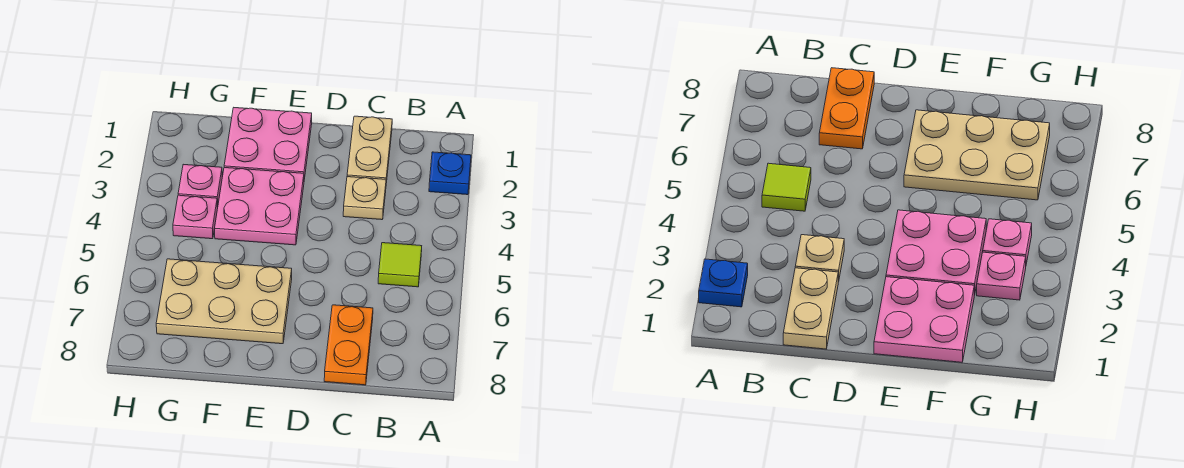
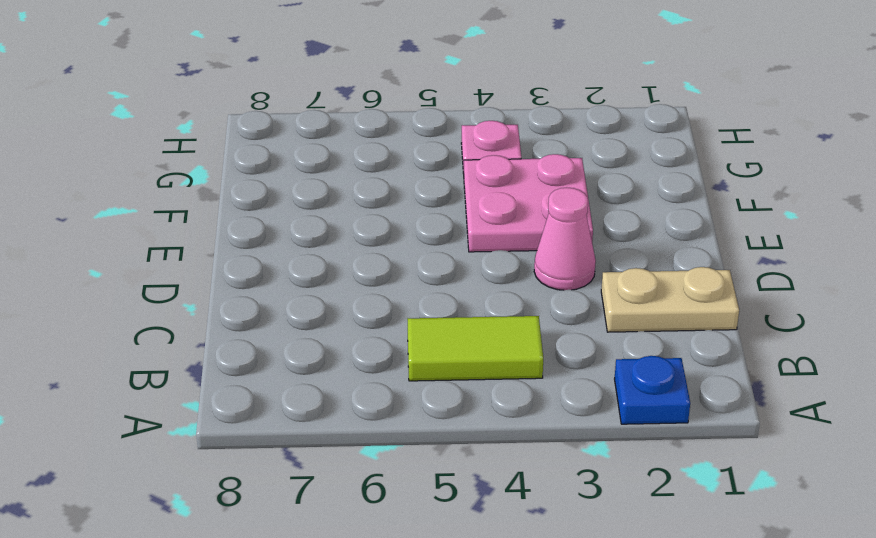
lime tile B4:B5 level 1 -> lime tile B5 level 1
pink cone D3 level 1 -> none
none -> tan plate C3 level 1
none -> orange plate C7:C8 level 1

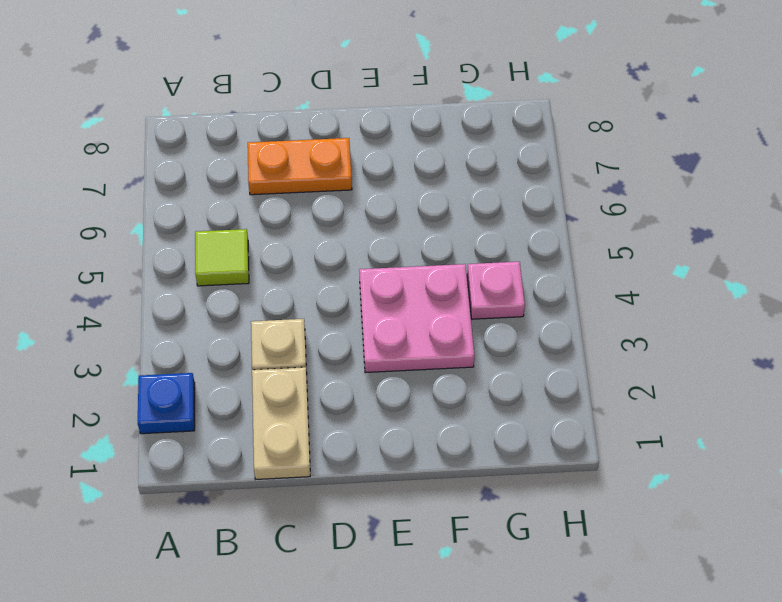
orange plate C7:D7 level 1 -> orange plate C7:C8 level 1
none -> pink plate E1:F2 level 1
none -> tan plate E6:G7 level 1

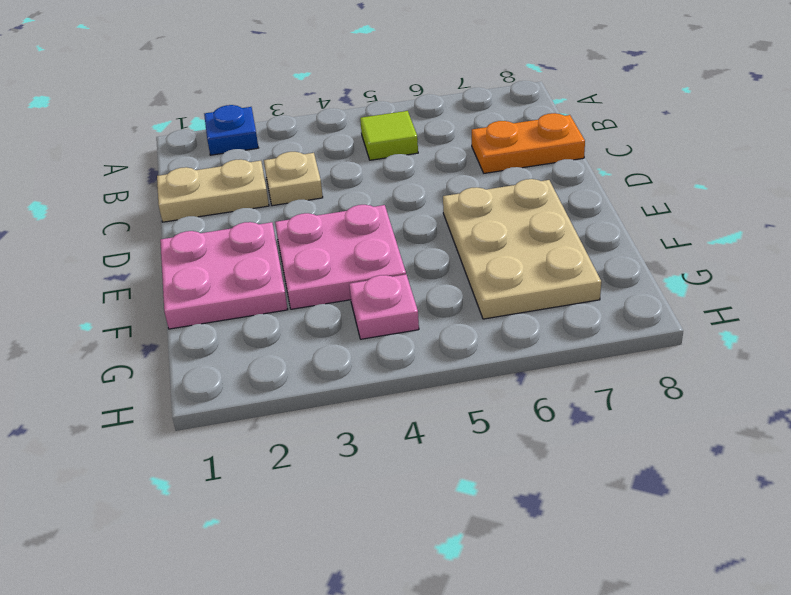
none -> pink plate G3 level 1

